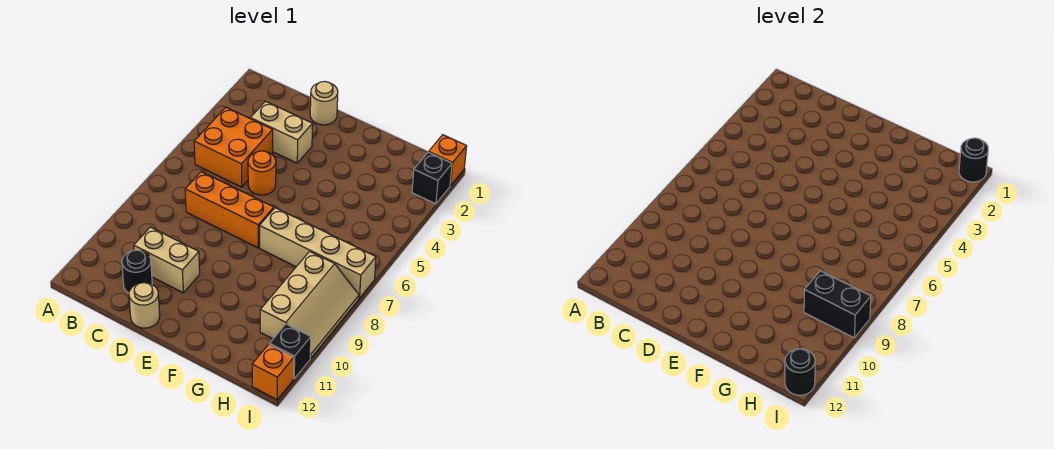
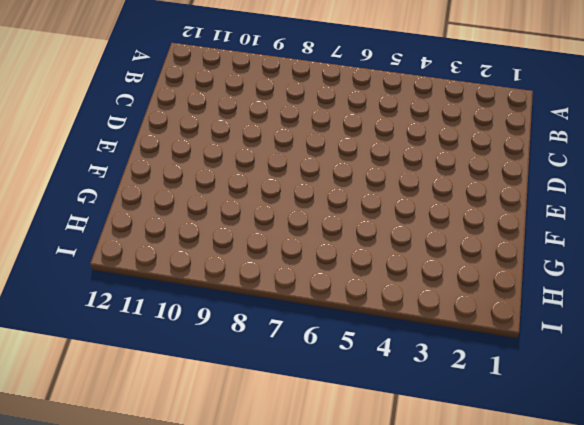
none -> orange brick B4:C5 level 1
none -> tan brick C3:D3 level 1
none -> orange brick C7:E7 level 1

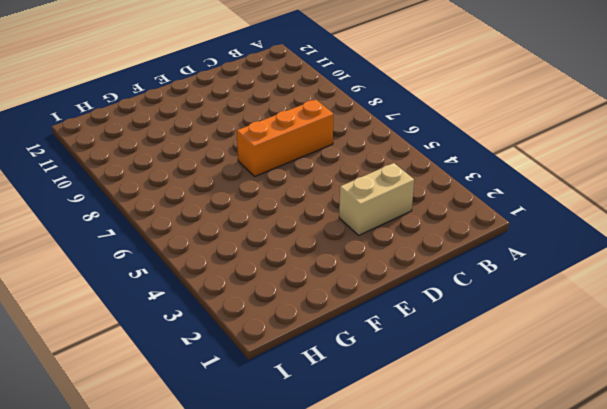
none -> orange brick B4:C5 level 1
none -> tan brick C10:D10 level 1
none -> black round brick C11 level 1

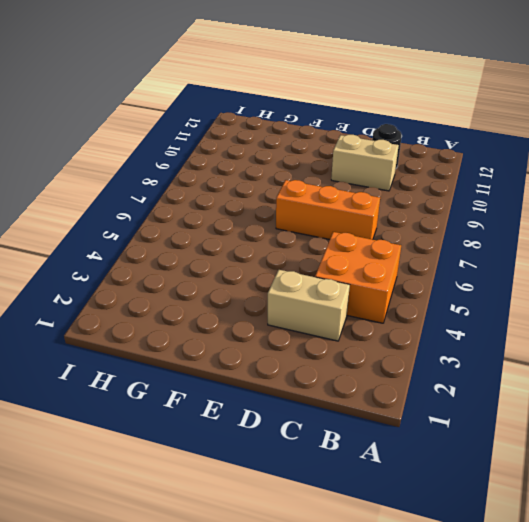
none -> tan round brick D1 level 1
none -> orange round brick D5 level 1
none -> tan round brick D12 level 1

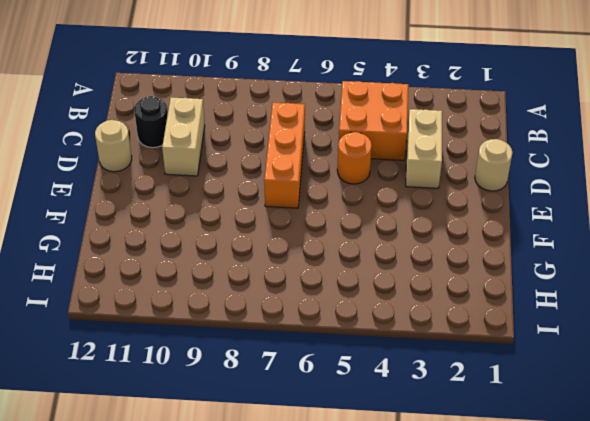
none -> tan brick F7:I7 level 1
none -> tan slope H8:I10 level 1 top H
none -> orange brick I1 level 1

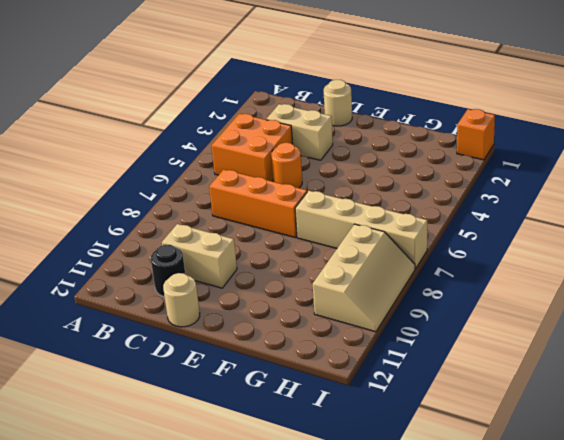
none -> black brick I2 level 1
none -> black brick I11 level 1
none -> orange brick I12 level 1

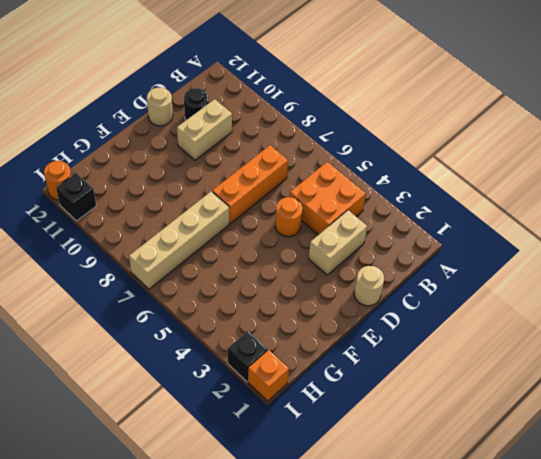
orange round brick I12 level 1 -> orange brick I12 level 1
none -> tan slope H8:I10 level 1 top H
none -> black brick H9:I9 level 2
none -> black round brick I1 level 2

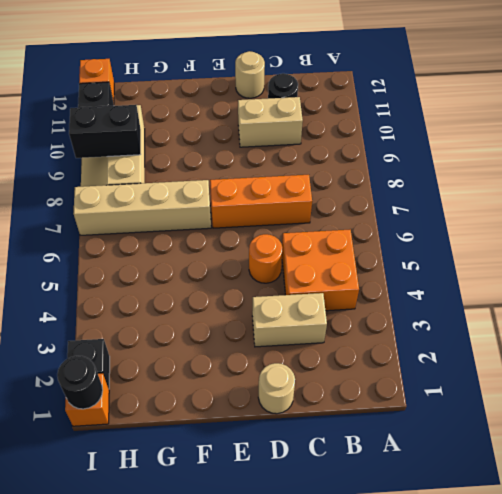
none -> black round brick I12 level 2

